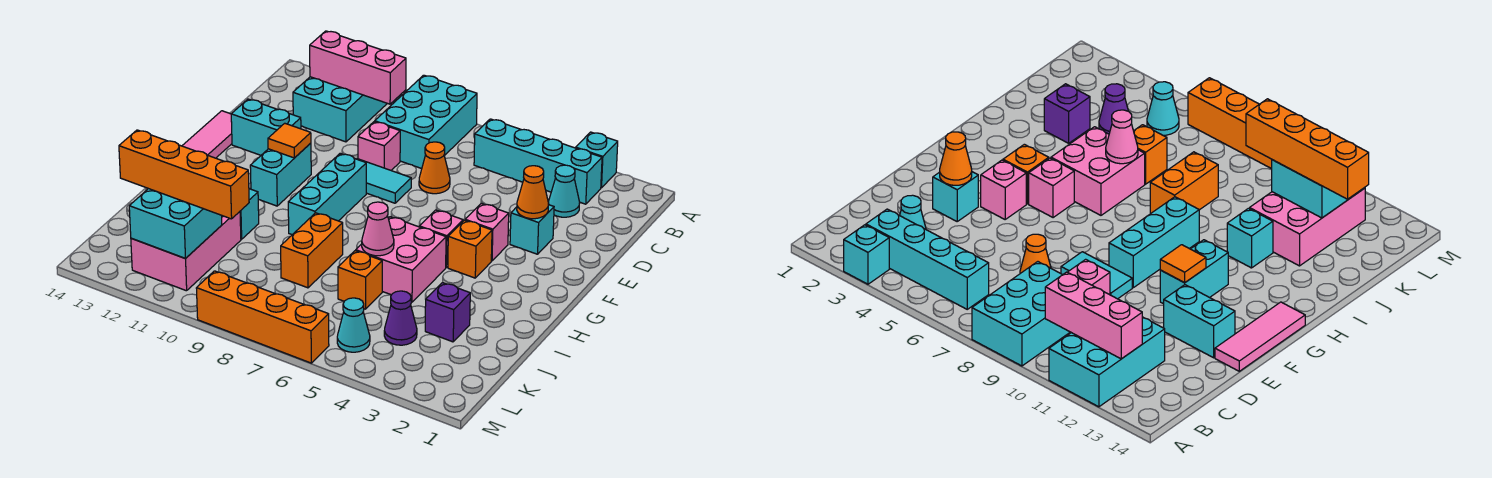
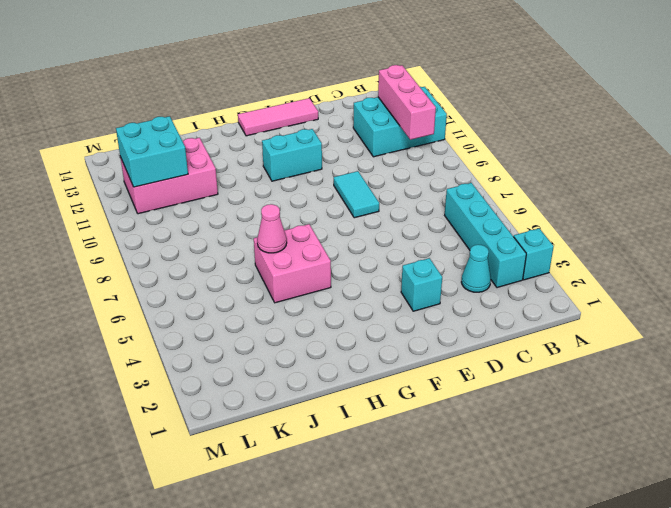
none -> cyan brick A8:C9 level 1
none -> orange cone D7 level 1
none -> pink brick D9 level 1
none -> cyan brick E12:E13 level 1

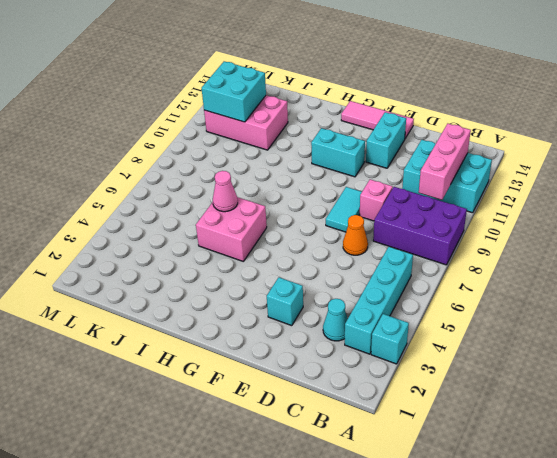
purple brick A8:C9 level 1 -> cyan brick A8:C9 level 1
none -> pink brick F4 level 1
none -> cyan brick F9:H9 level 1
none -> orange brick G4 level 1
none -> pink brick G5 level 1

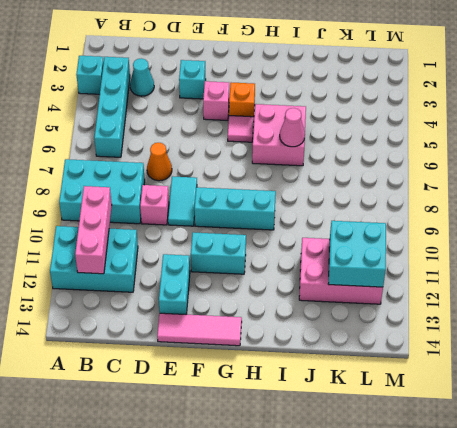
pink tile G5 level 1 -> pink brick G5 level 1
none -> orange brick I8:J8 level 1
none -> cyan brick I11 level 1
none -> purple brick J3 level 1
none -> orange brick J6 level 1

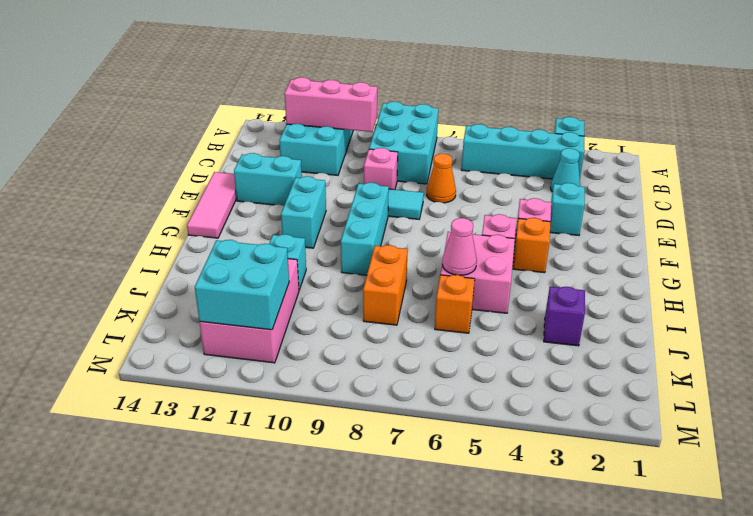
none -> purple cone K4 level 1
none -> cyan cone L5 level 1
none -> orange brick M6:M9 level 1
none -> orange cone E3 level 2

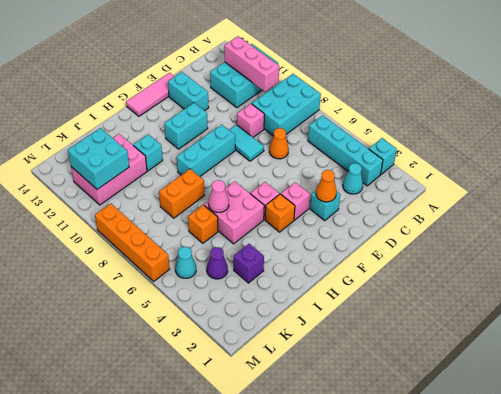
none -> orange tile F11 level 2
none -> orange brick K10:K13 level 3

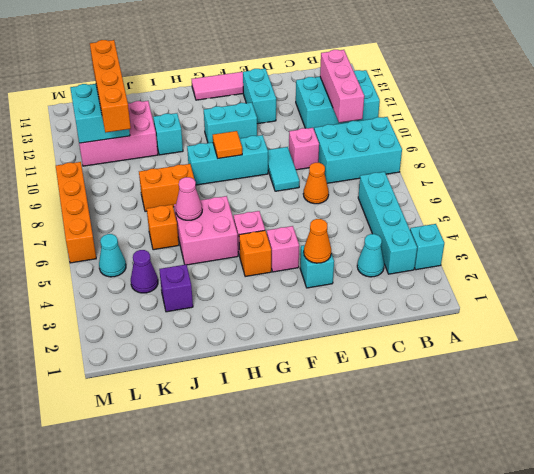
orange tile G9 level 2 -> orange tile F11 level 2

